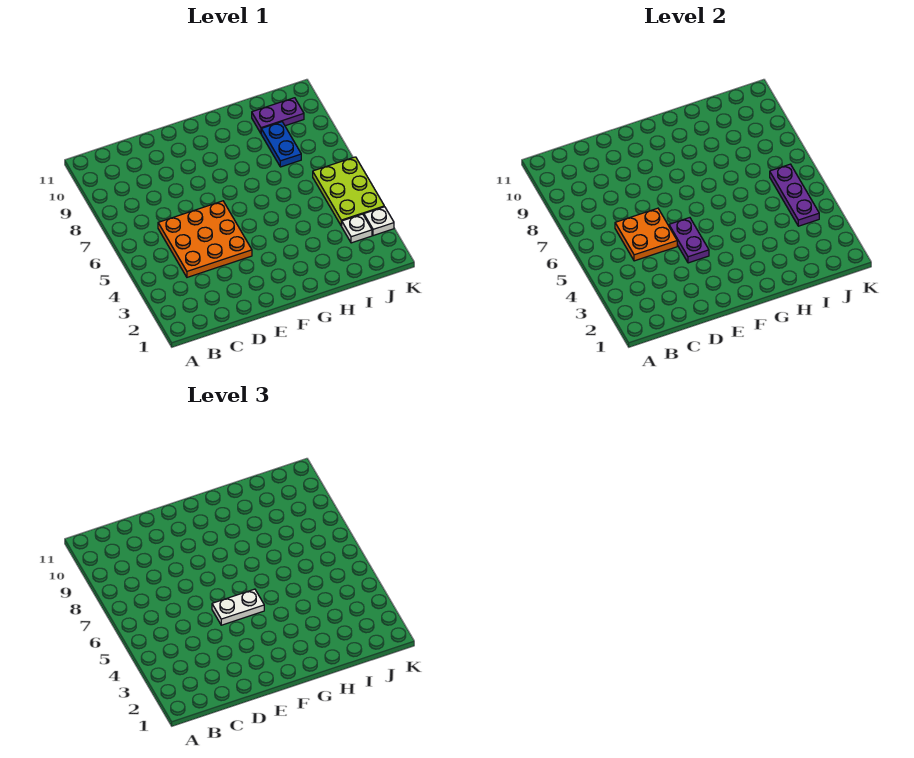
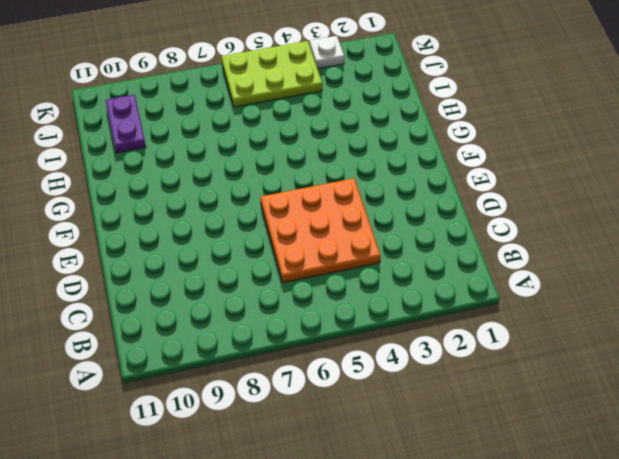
none -> blue plate I8:I9 level 1
none -> white plate J3 level 1

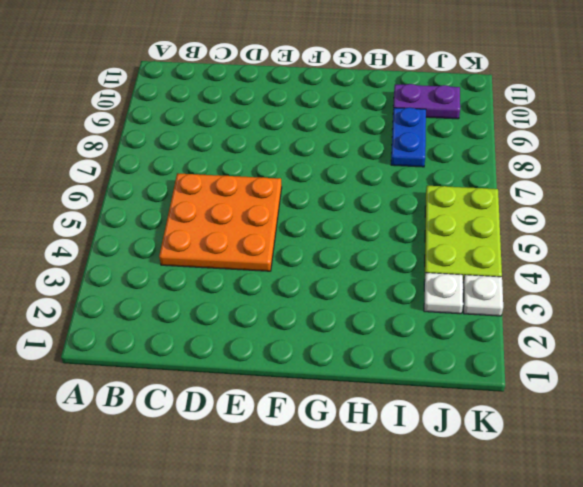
none -> orange plate C5:D6 level 2
none -> purple plate E4:E5 level 2

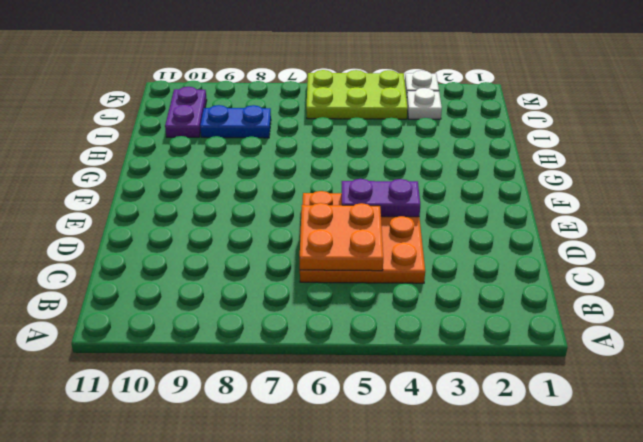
none -> purple plate J4:J6 level 2
none -> white plate E5:F5 level 3

